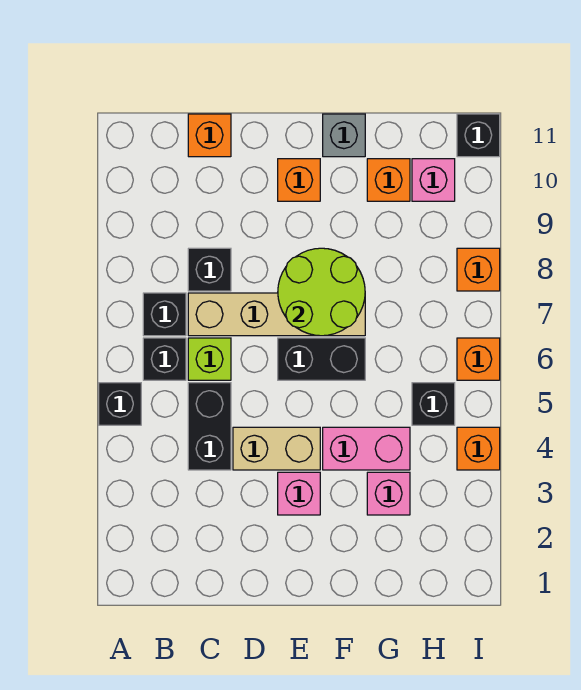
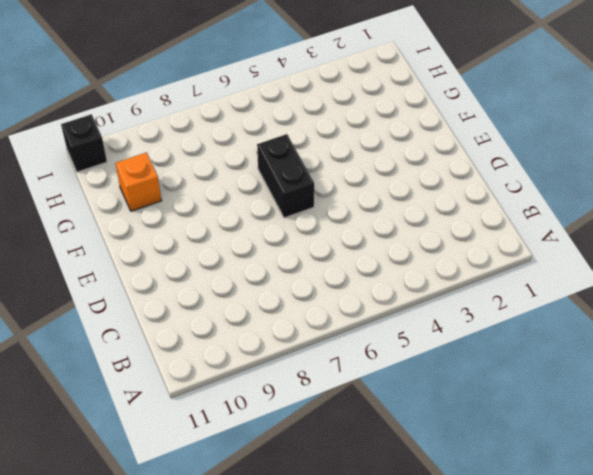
none -> black brick A5 level 1
none -> black brick B6 level 1
none -> black brick B7 level 1

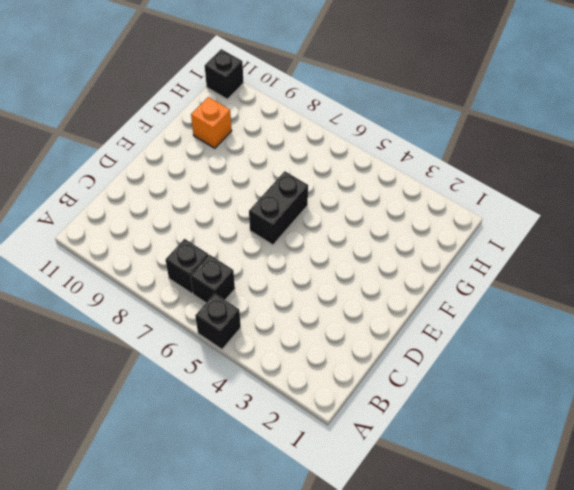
none -> black brick C4:C5 level 1
none -> lime brick C6 level 1
none -> tan brick C7:F7 level 1

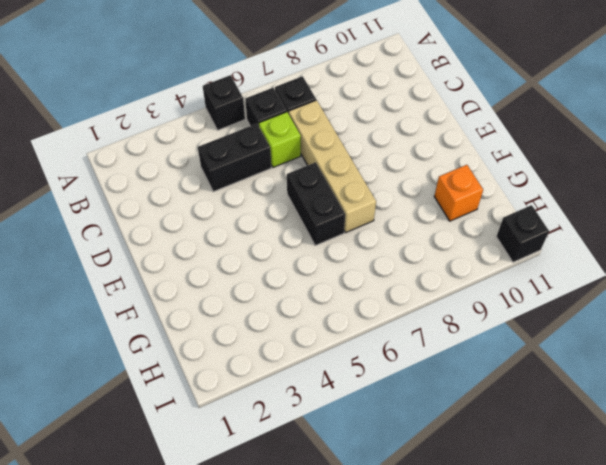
none -> black brick C8 level 1
none -> orange brick C11 level 1
none -> tan brick D4:E4 level 1

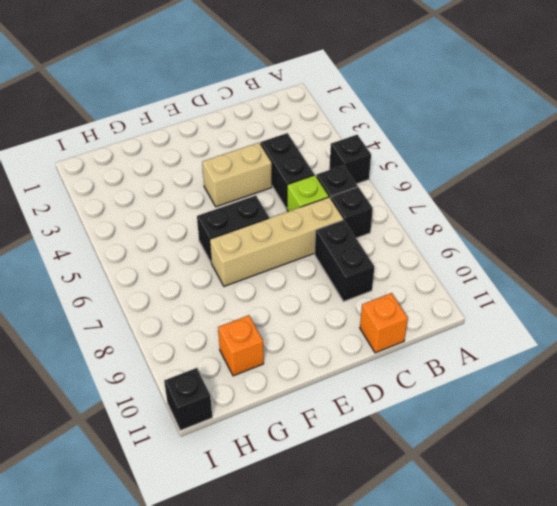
black brick C8:C9 level 1 -> black brick C8 level 1
none -> pink brick E3 level 1
none -> orange brick E10 level 1
none -> pink brick F4:G4 level 1

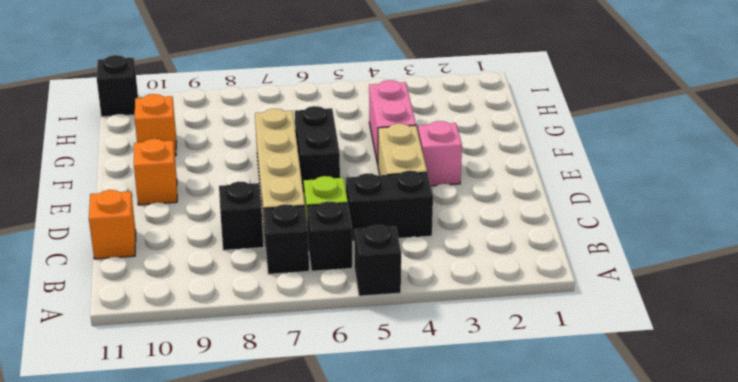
none -> grey brick F11 level 1
none -> pink brick G3 level 1
none -> black brick H5 level 1

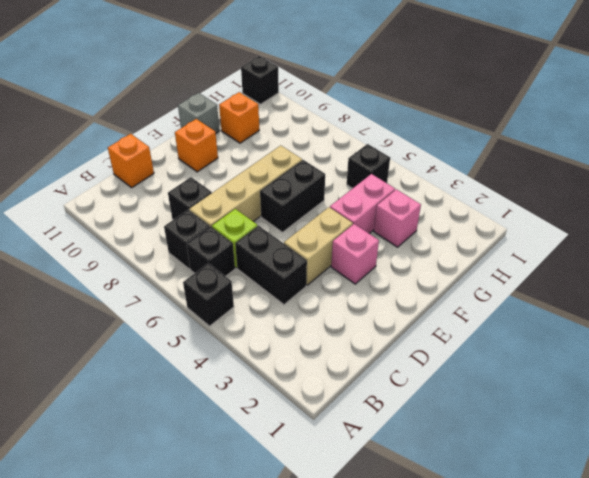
none -> pink brick H10 level 1
none -> orange brick I4 level 1
none -> orange brick I6 level 1

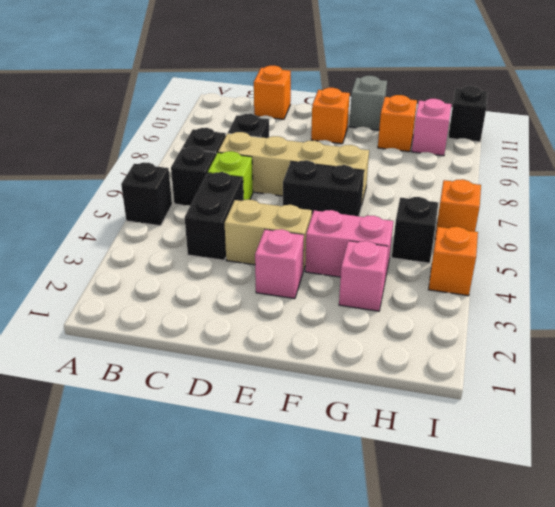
none -> orange brick I8 level 1
none -> lime round brick E7:F8 level 2

